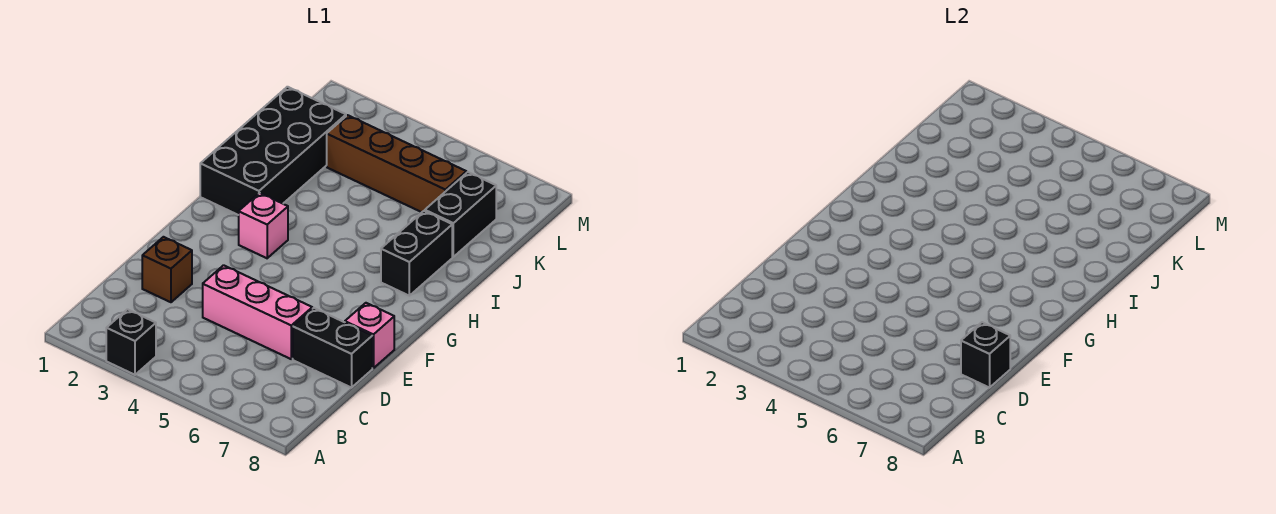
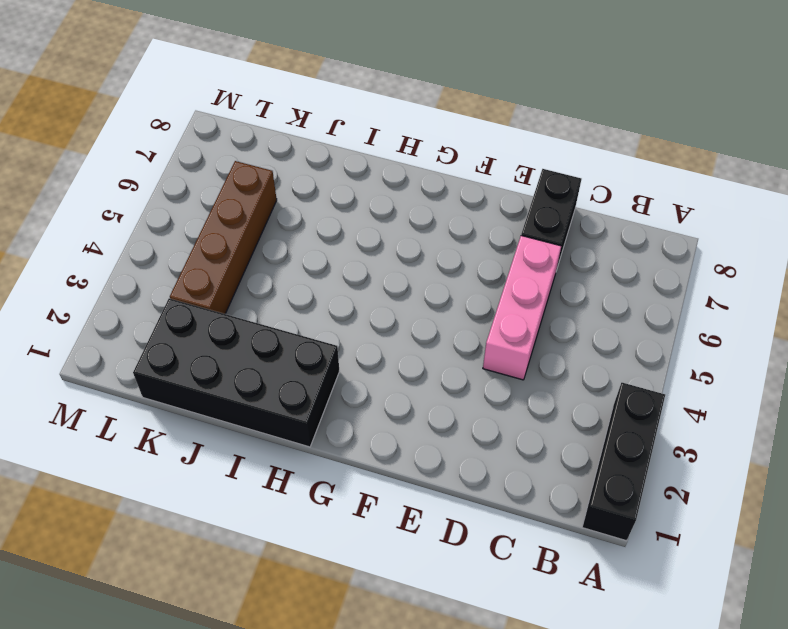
black brick A1:A3 level 1 -> black brick A3 level 1
none -> brown brick D2 level 1
none -> pink brick E8 level 1

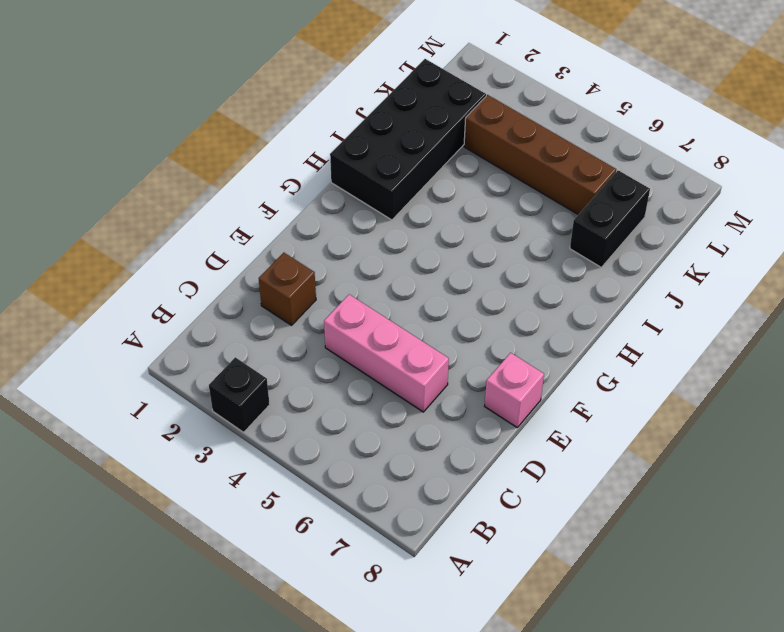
none -> black brick D7:D8 level 1
none -> pink brick G3 level 1

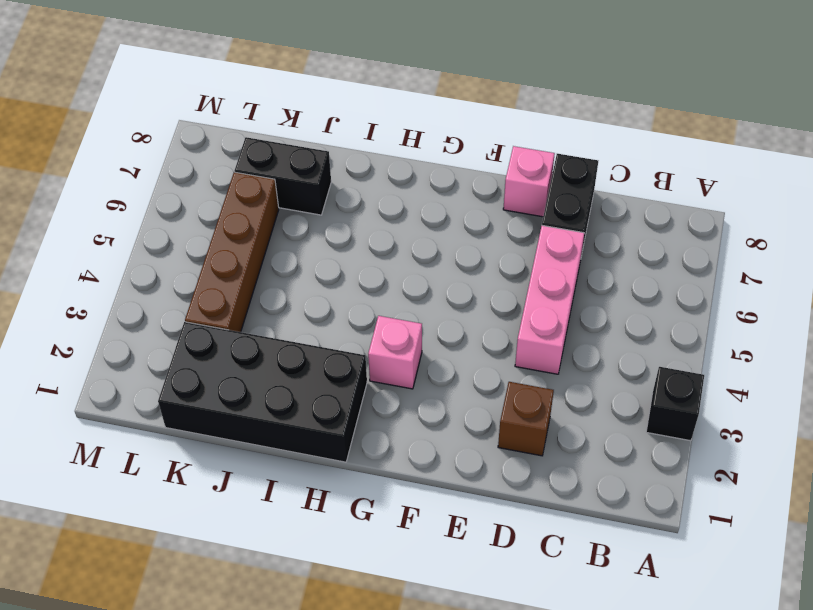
none -> black brick H7:I7 level 1
none -> black brick D8 level 2

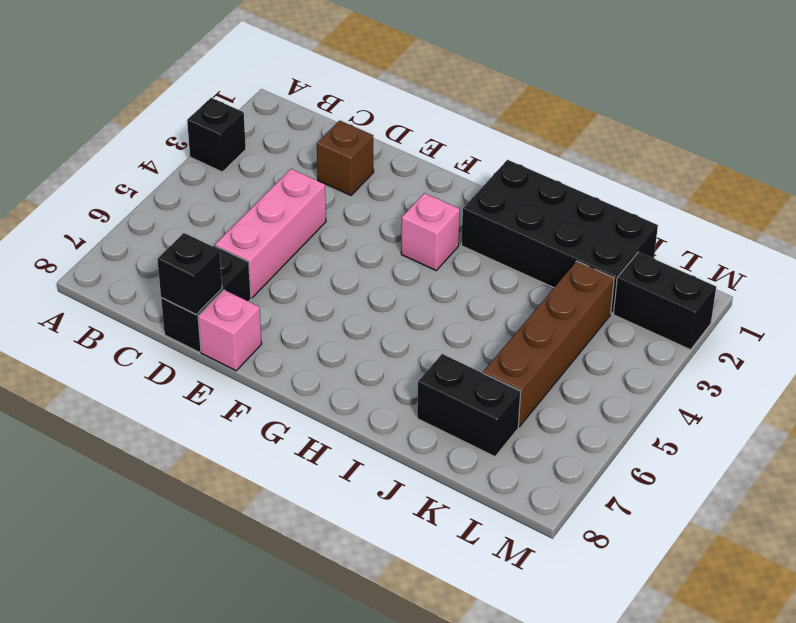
black brick L2:M2 level 1 -> black brick H7:I7 level 1

